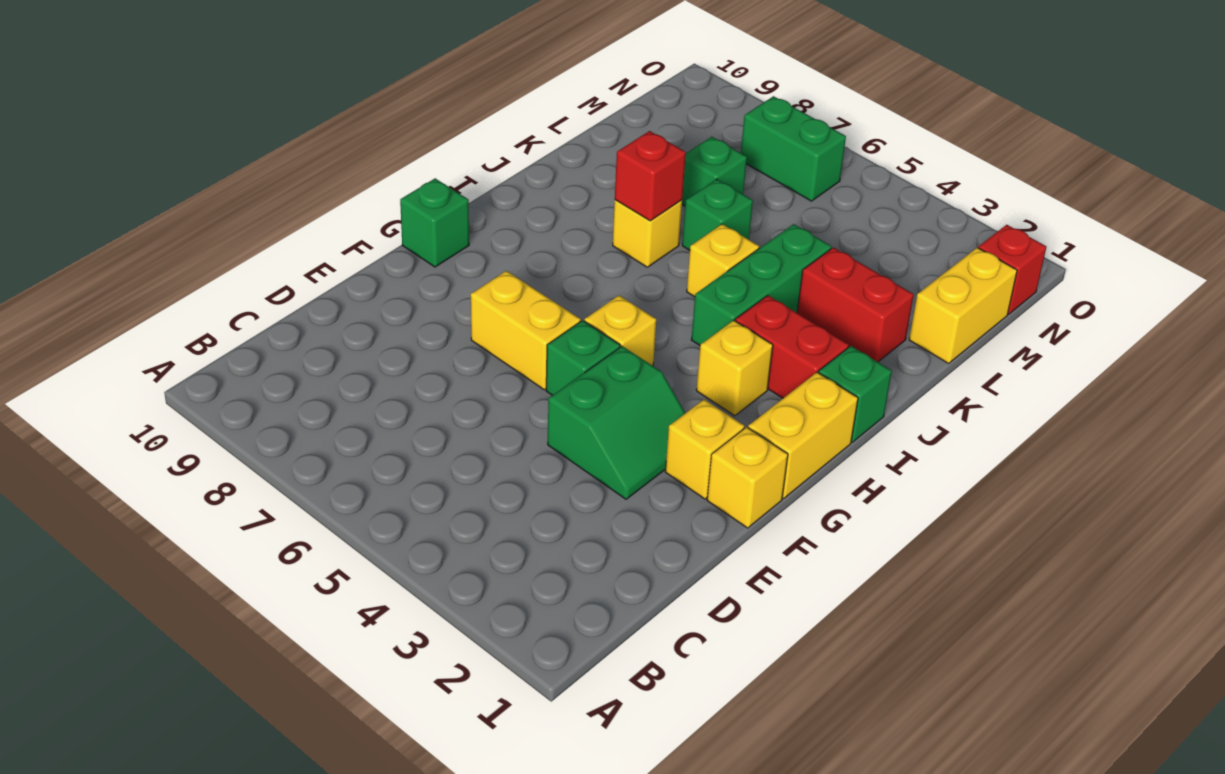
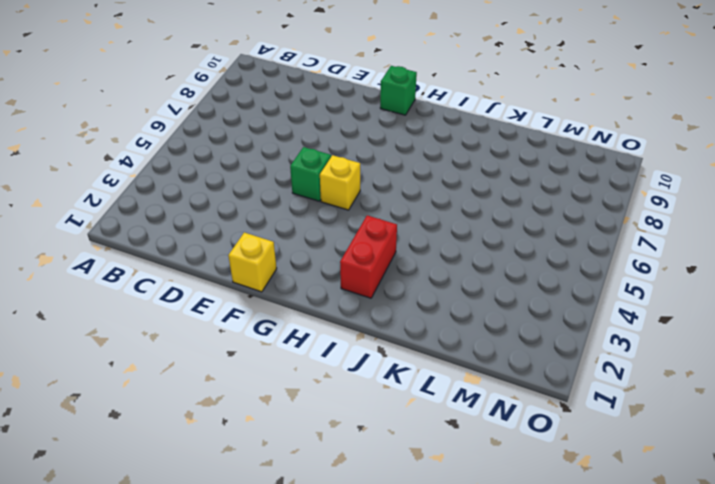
none -> green slope E3:F4 level 1 top 4
none -> yellow brick F2 level 1
none -> yellow brick F6:F7 level 1

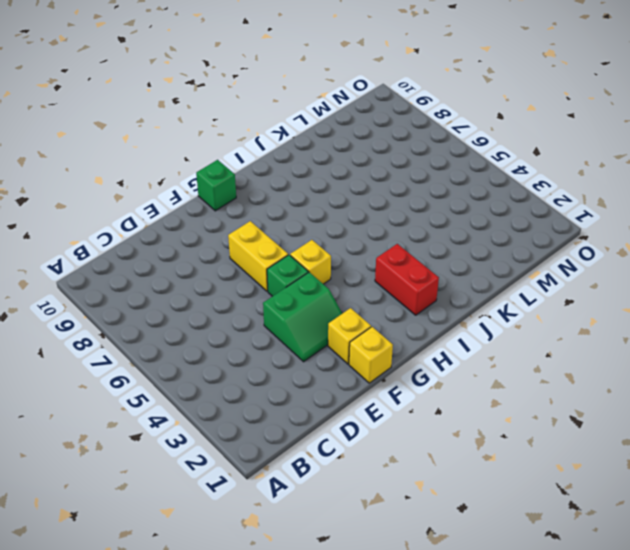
none -> yellow brick G1:H1 level 1
none -> yellow brick H3 level 1
none -> green brick I1 level 1

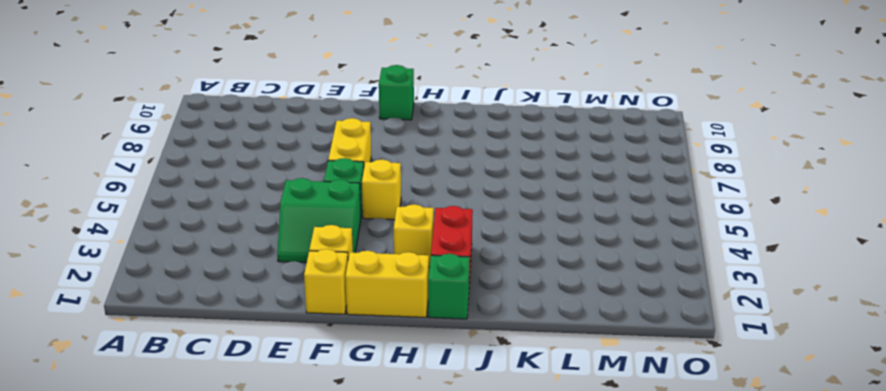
none -> green brick I4:K4 level 1
none -> yellow brick J5 level 1
none -> yellow brick J7 level 1

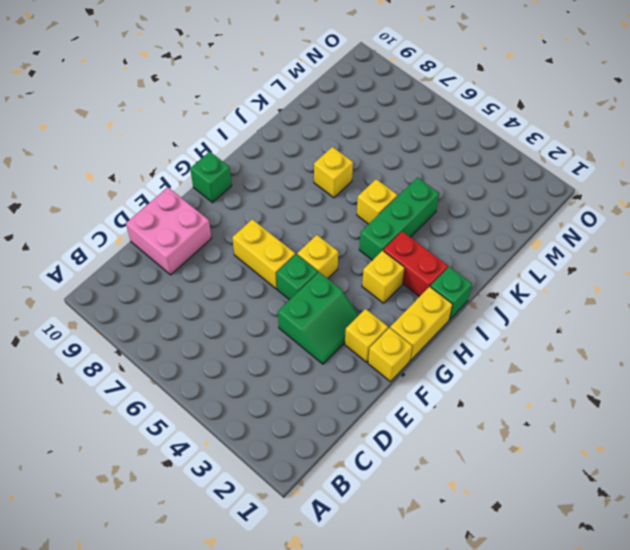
pink brick D9:E10 level 1 -> none
none -> red brick K2:K3 level 1
none -> green brick K6 level 1
none -> yellow brick L1:M1 level 1

